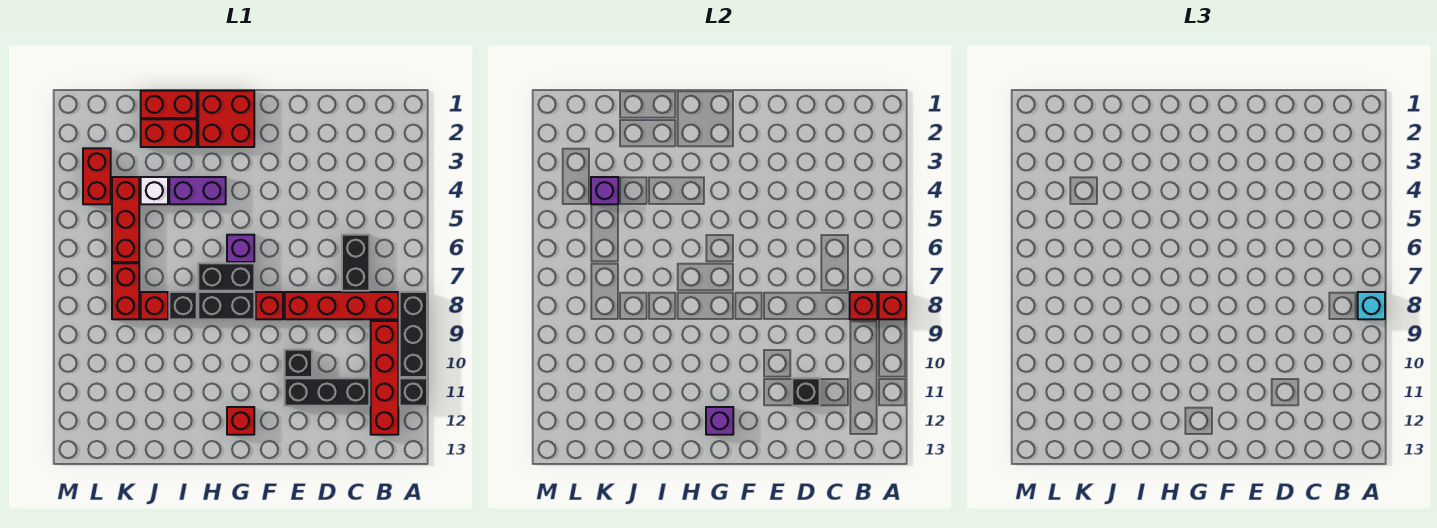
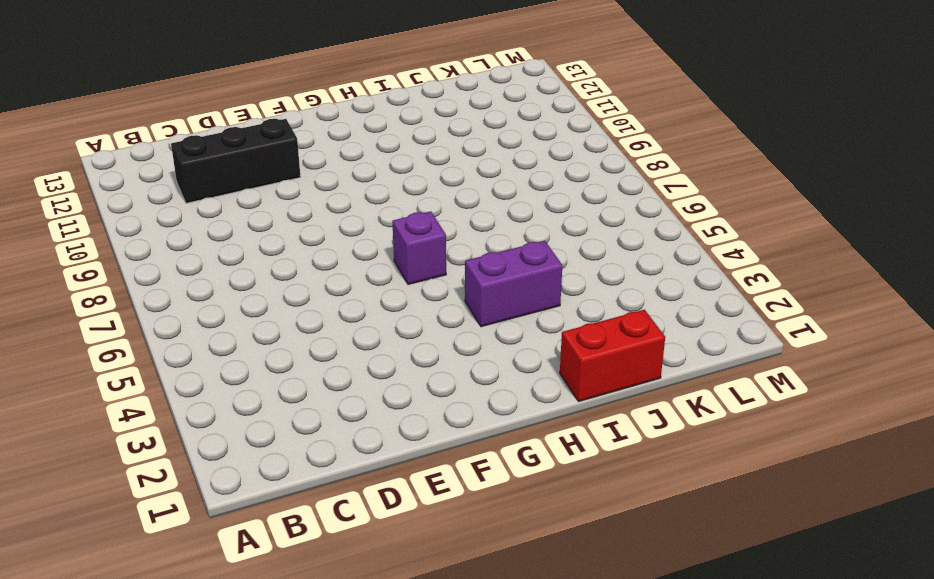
none -> black brick A8:A10 level 1
none -> black brick A11 level 1
none -> red brick B8:E8 level 1

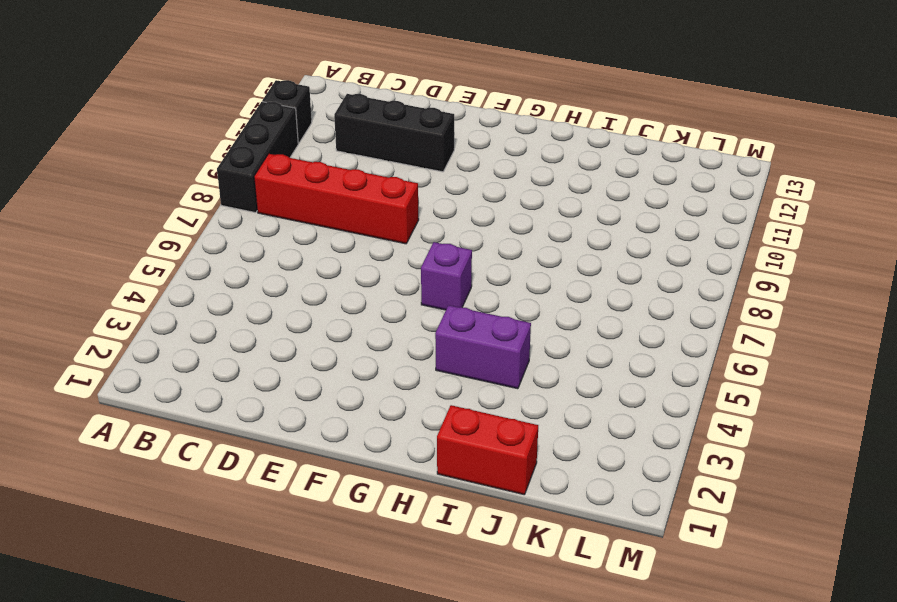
none -> red brick B9:B12 level 1
none -> black brick C6:C7 level 1
none -> black brick E10 level 1

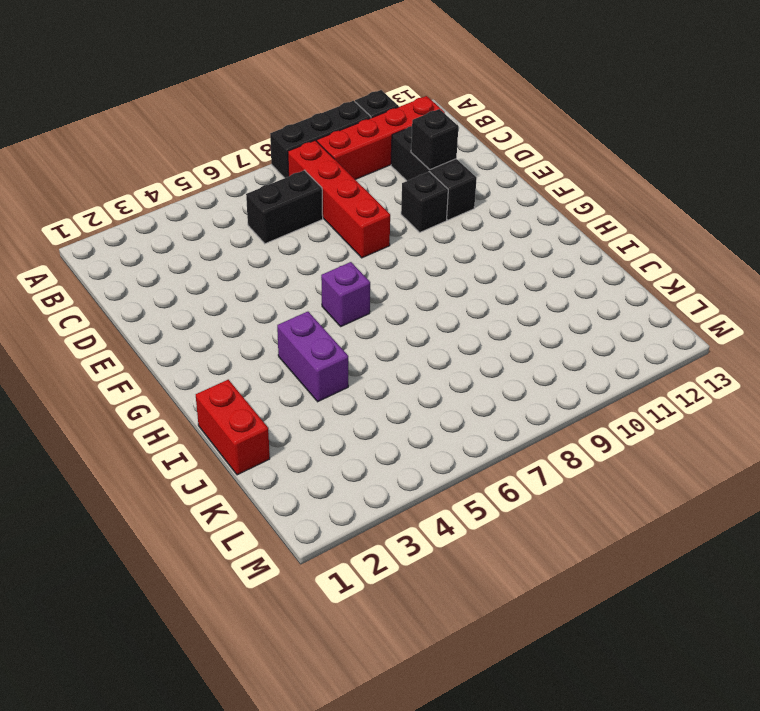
none -> red brick F8 level 1
none -> red brick G1:H2 level 1
none -> black brick G7:H7 level 1

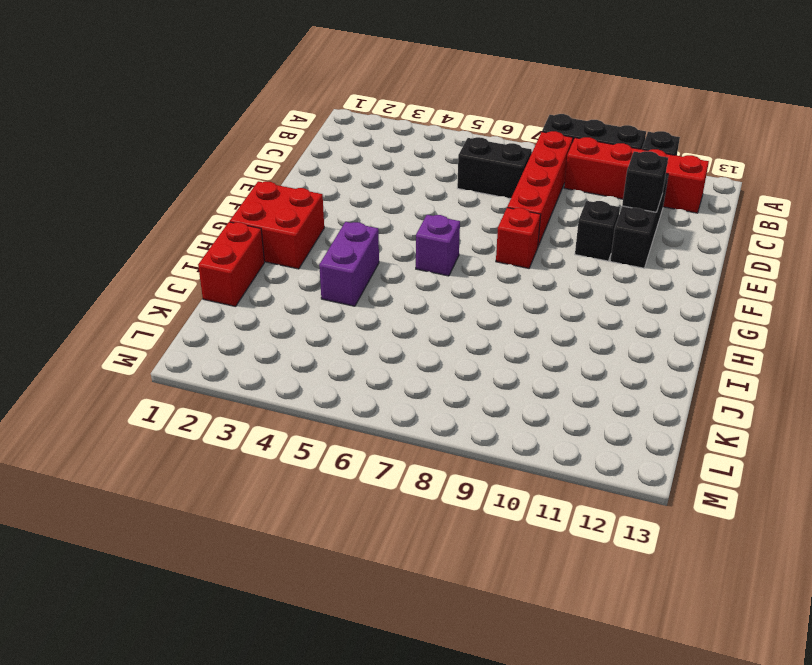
none -> black brick G7:H7 level 1
none -> black brick G8:H8 level 1
none -> red brick G12 level 1

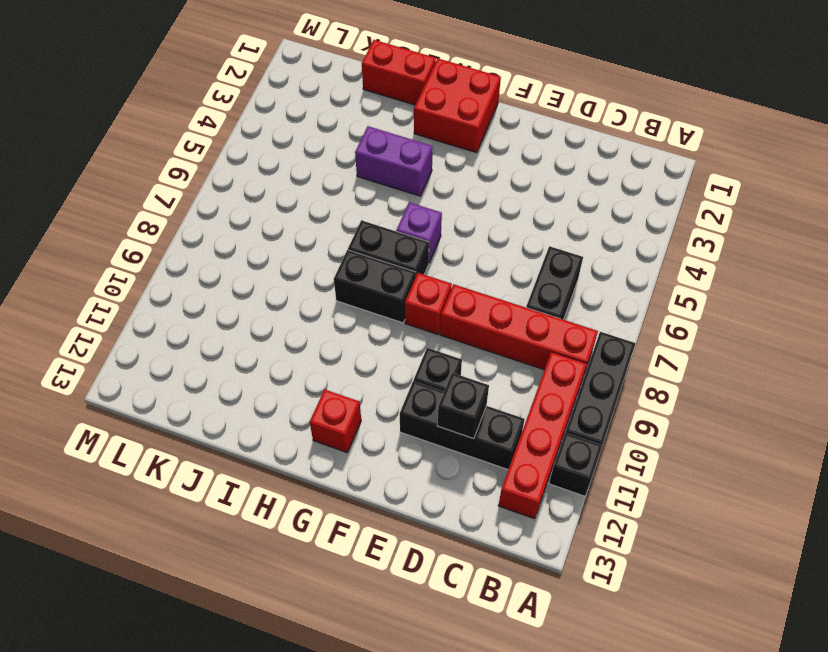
none -> red brick I2:J2 level 1
none -> black brick I8 level 1
none -> white brick J4 level 1

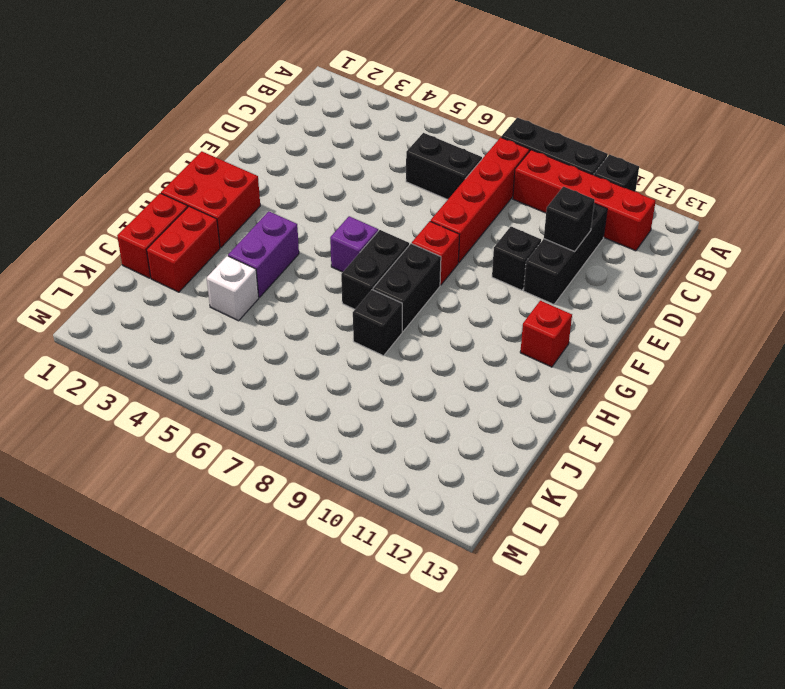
none -> red brick J8 level 1
none -> red brick K4:K6 level 1
none -> red brick K7:K8 level 1

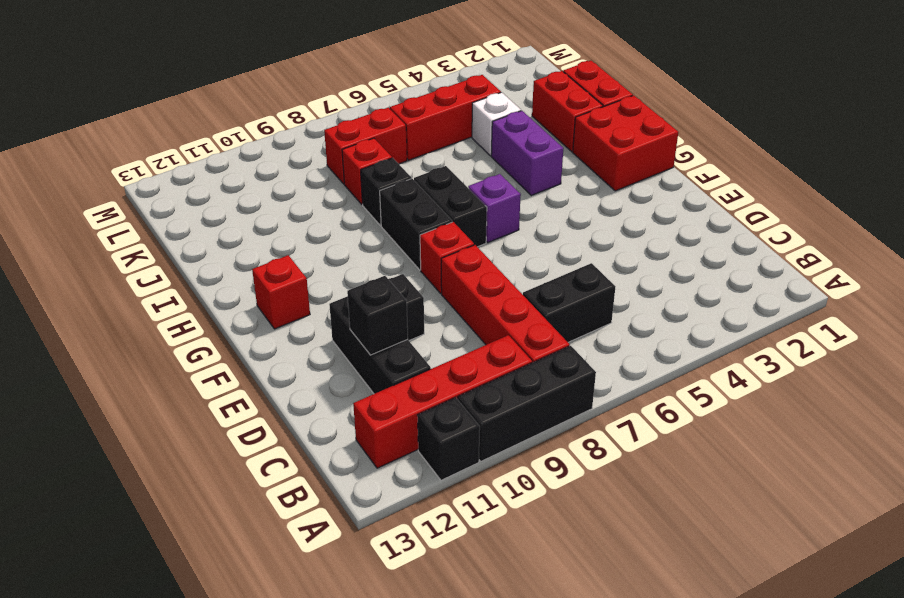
none -> red brick L3:L4 level 1
none -> red brick A8 level 2
none -> red brick B8 level 2

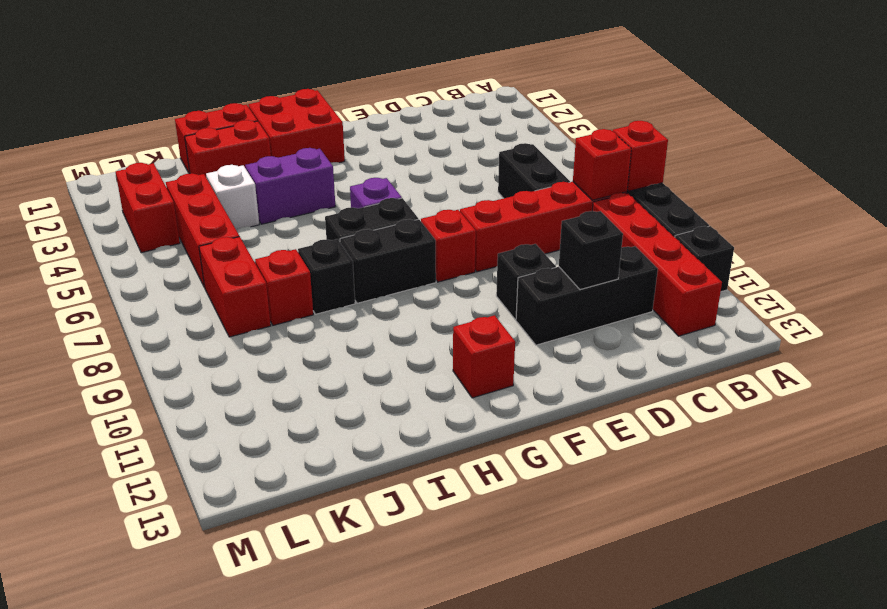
none -> purple brick G12 level 2
none -> purple brick K4 level 2
none -> cyan brick A8 level 3

